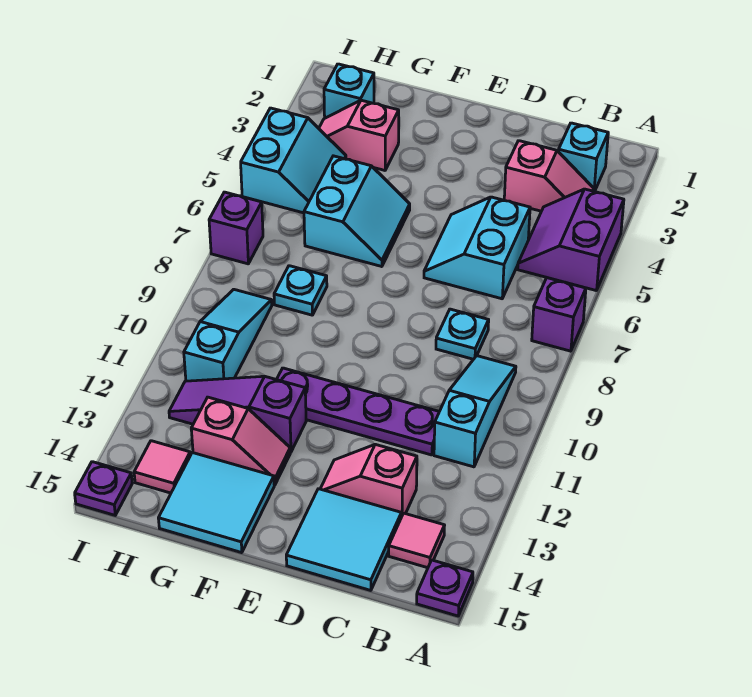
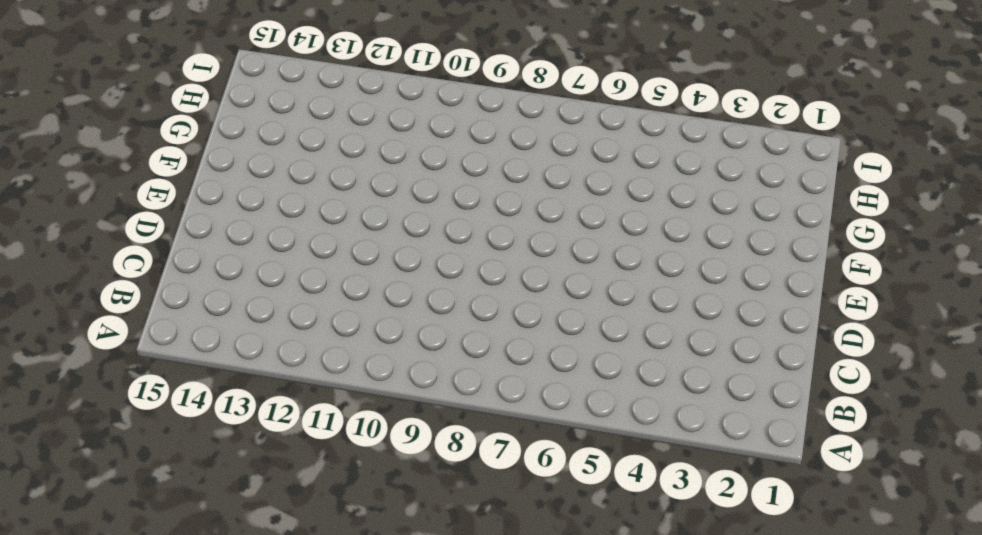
none -> purple slope A4:B5 level 1 top A
none -> purple brick A7 level 1
none -> purple plate A15 level 1

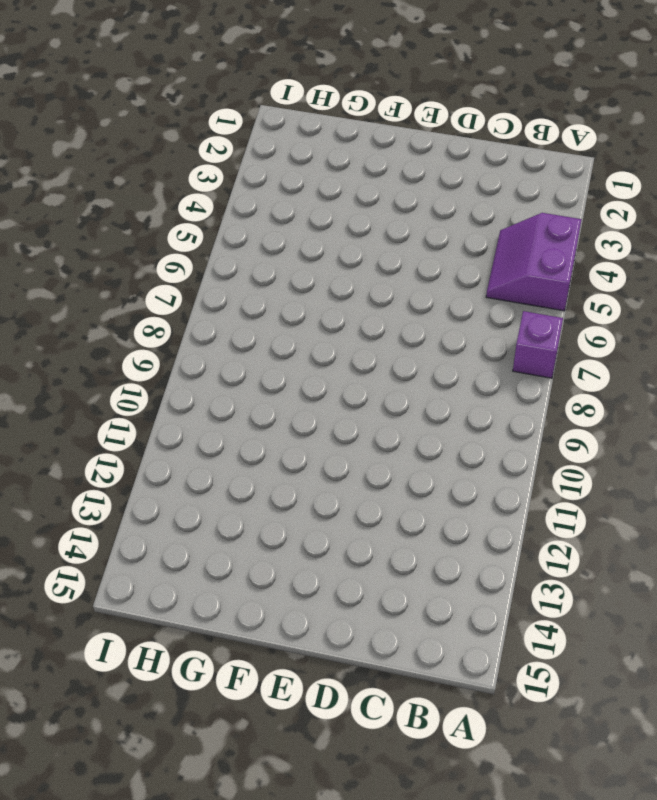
none -> purple plate A15 level 1
none -> cyan brick B2 level 1
none -> pink slope B3:C3 level 1 top C

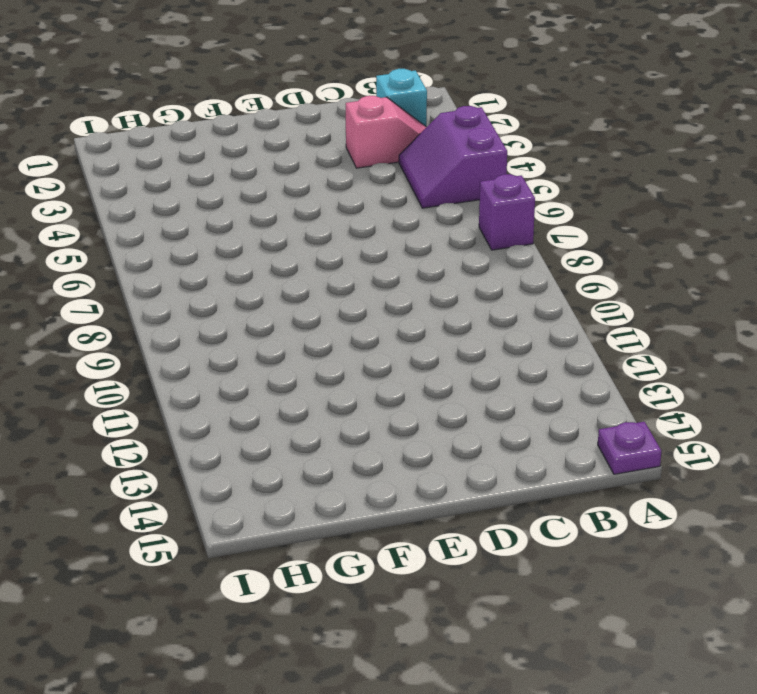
none -> cyan slope B9:B11 level 1 top 11
none -> pink tile B14 level 1
none -> cyan slope C5:D6 level 1 top C

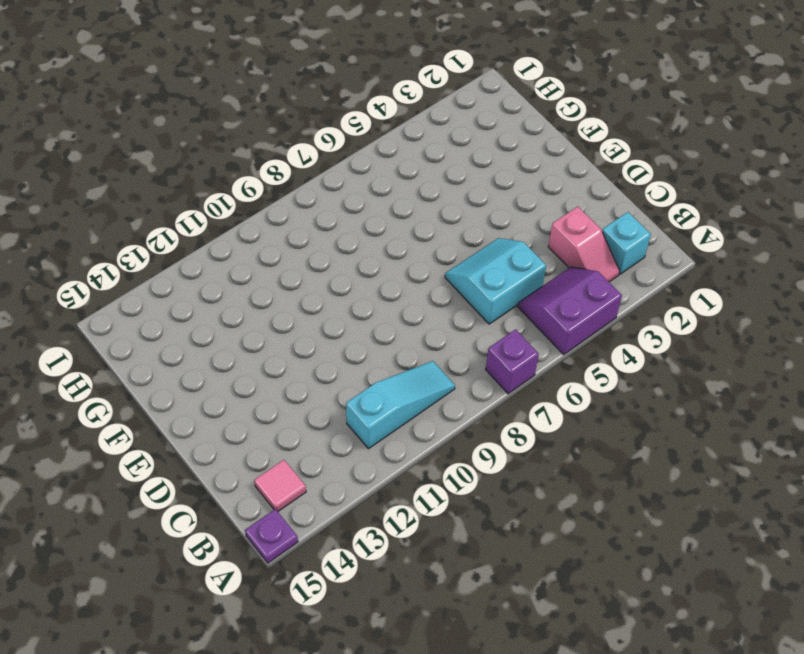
none -> cyan plate C8 level 1
none -> purple plate C11:F11 level 1
none -> pink slope C13:D13 level 1 top C

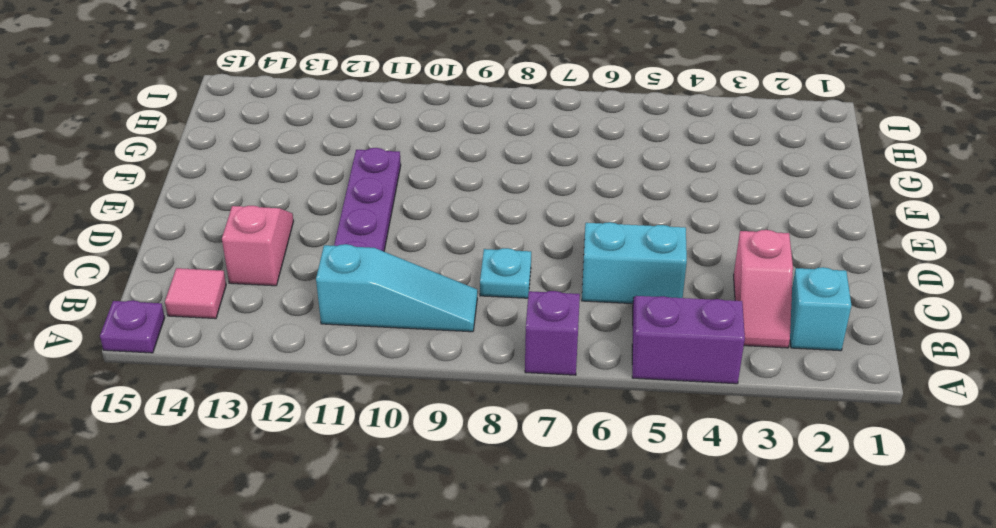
none -> cyan tile C14:D15 level 1
none -> cyan slope F5:G6 level 1 top G
none -> purple slope F12:H12 level 1 top F

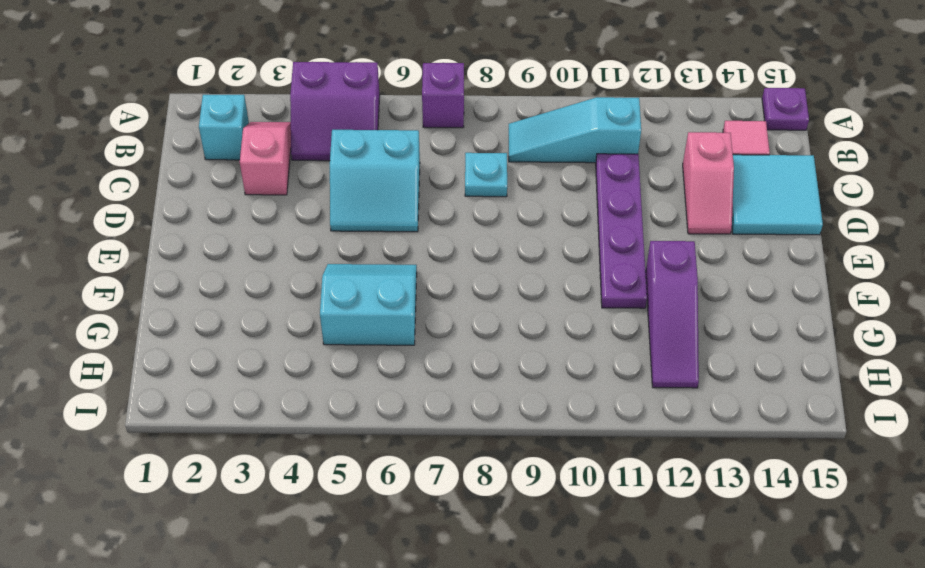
none -> pink slope F13:G13 level 1 top G
none -> cyan tile F14:G15 level 1
none -> pink slope G3:H3 level 1 top G

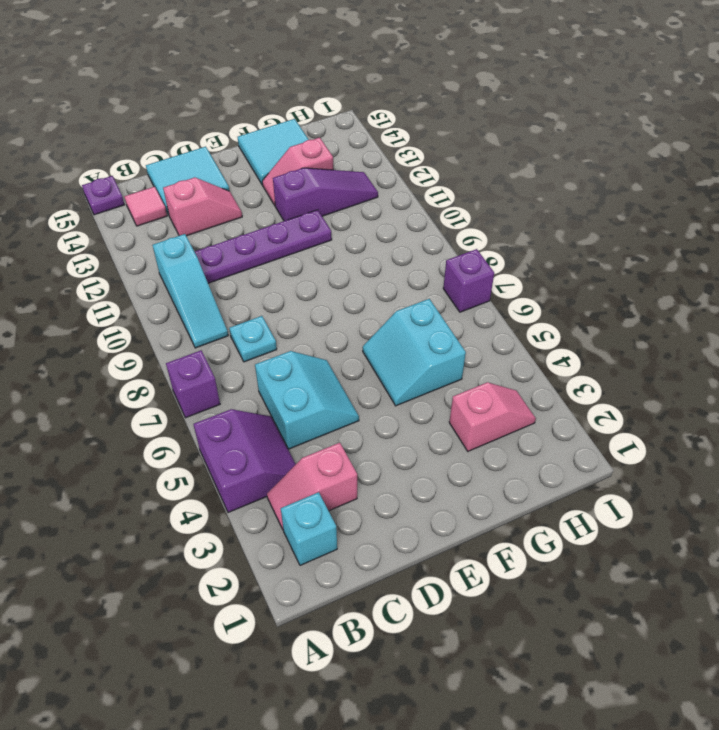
none -> cyan plate G8 level 1
none -> cyan brick H2 level 1
none -> cyan slope H4:I5 level 1 top I

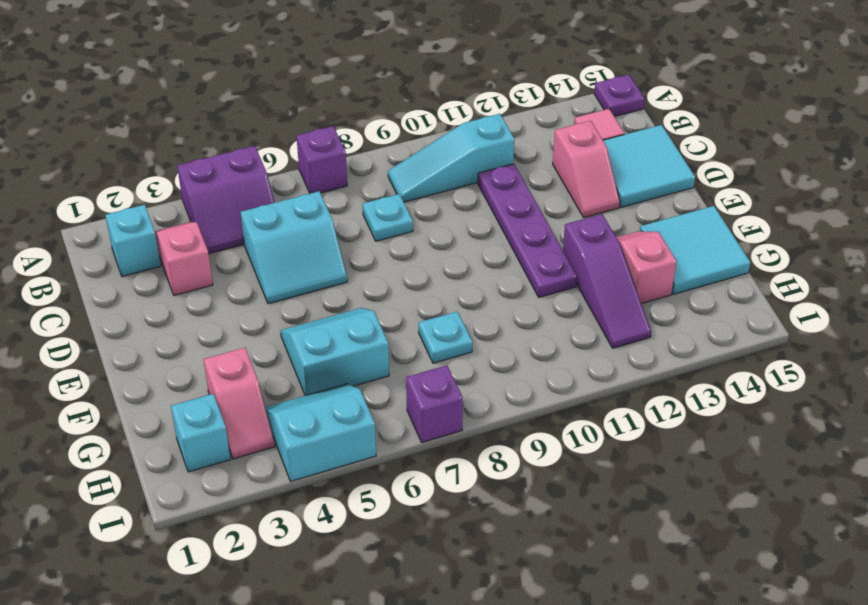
none -> cyan slope H9:H11 level 1 top 11
none -> pink tile H14 level 1
none -> purple plate I15 level 1

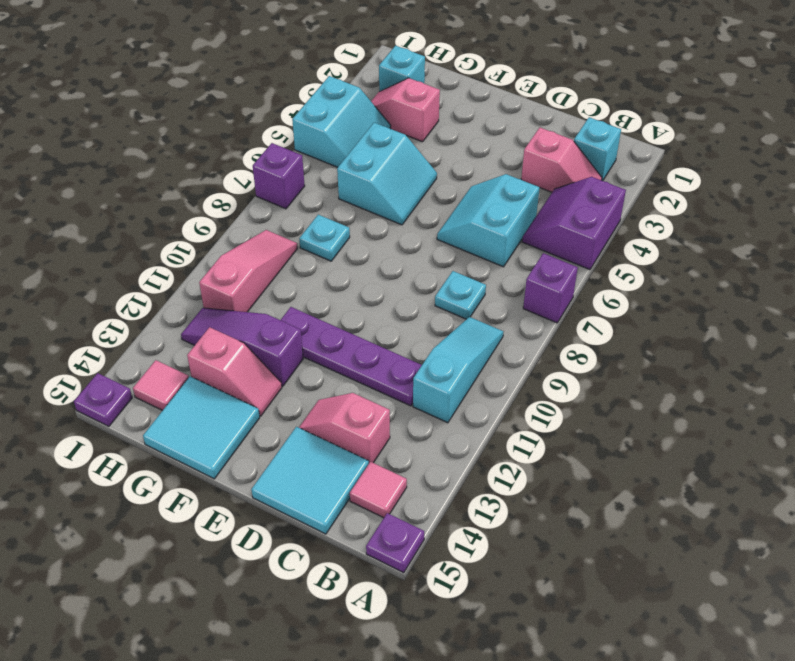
pink slope H9:H11 level 1 top 11 -> cyan slope H9:H11 level 1 top 11

